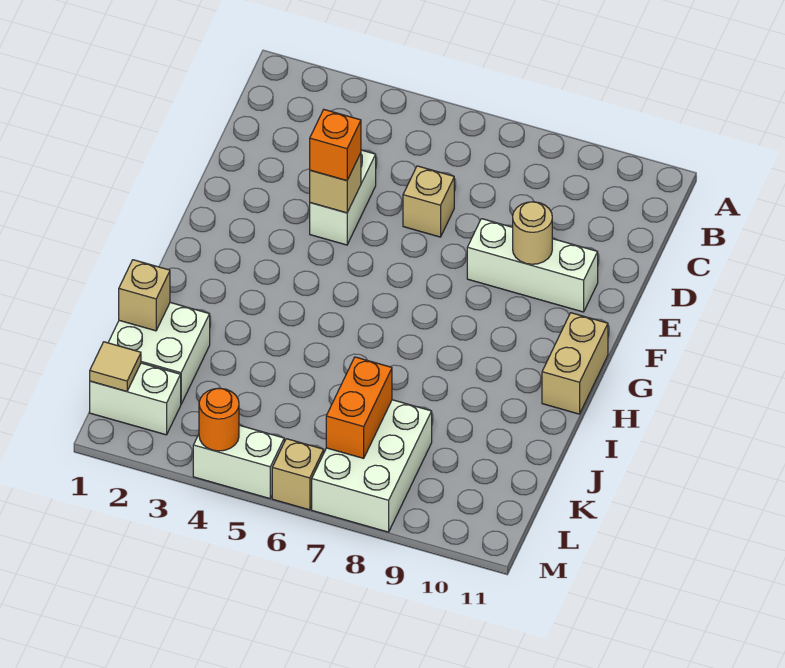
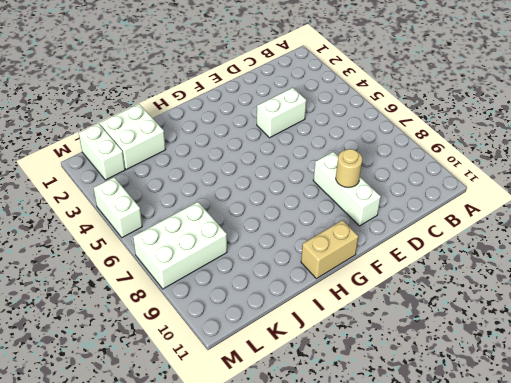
none -> tan brick D6 level 1
none -> tan brick M6 level 1
none -> tan brick E4 level 2

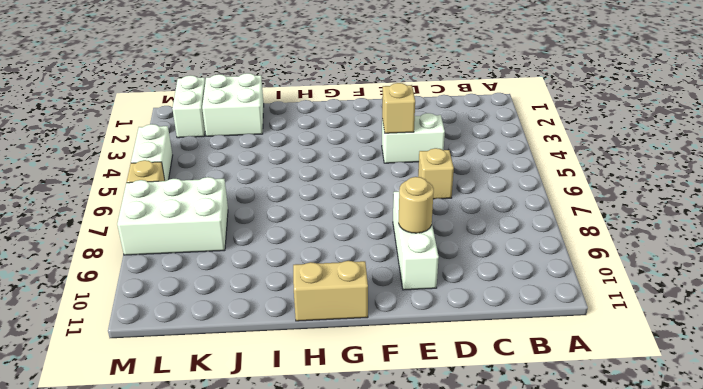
none -> tan brick J1 level 2
none -> orange brick K7:L7 level 2
none -> tan tile L1 level 2

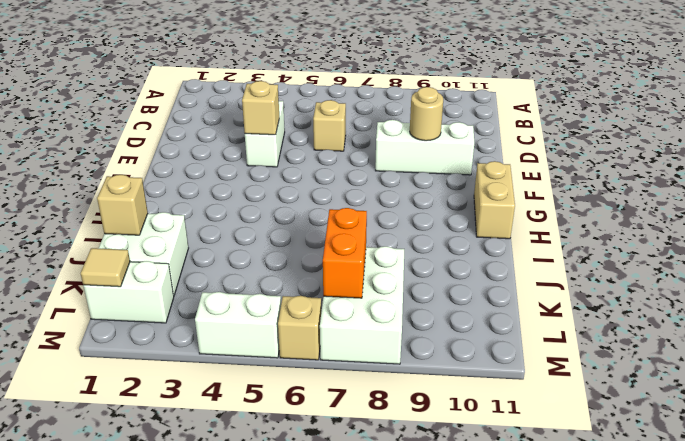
none -> orange round brick M4 level 2
none -> orange brick E4 level 3

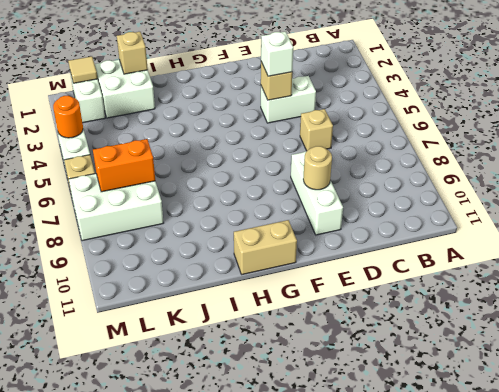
white brick E4 level 3 -> orange brick E4 level 3

